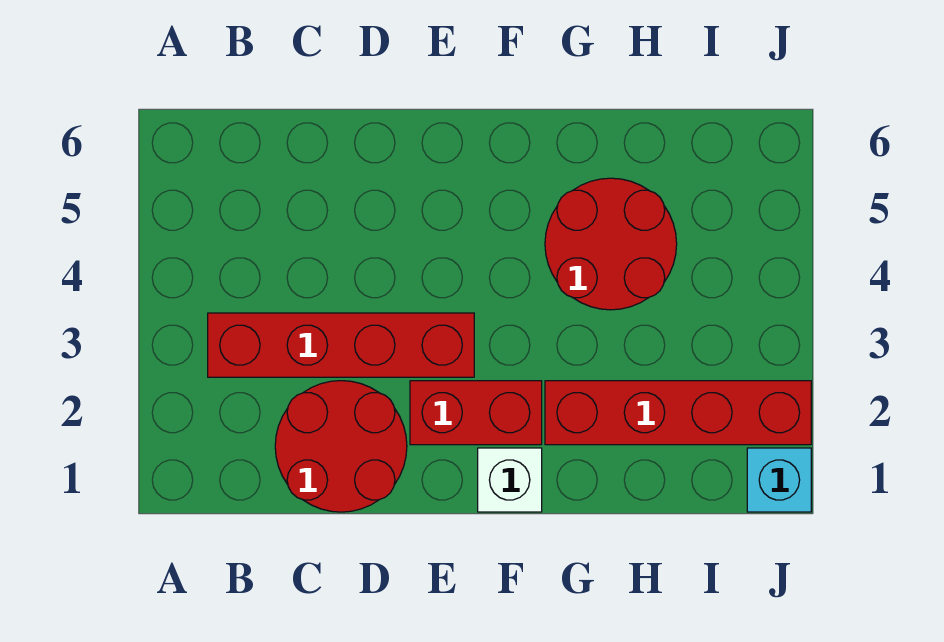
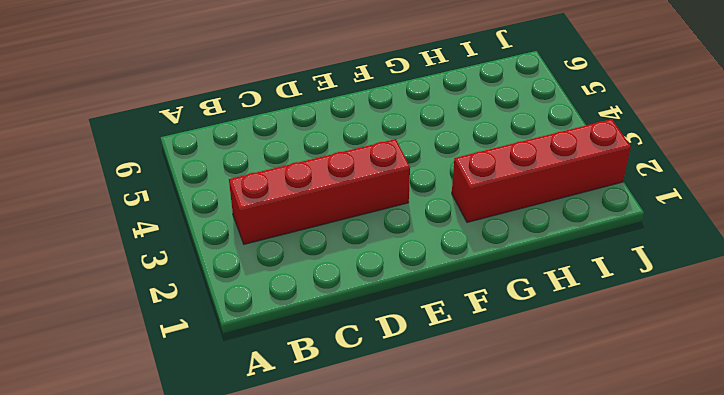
none -> red round brick C1:D2 level 1
none -> red brick E2:F2 level 1

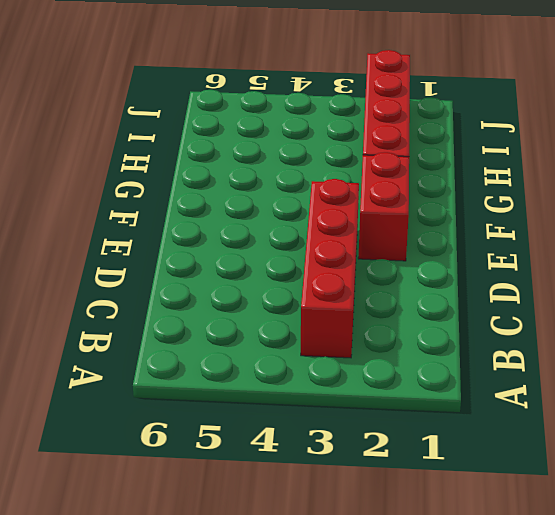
none -> red round brick C1:D2 level 1
none -> white brick F1 level 1

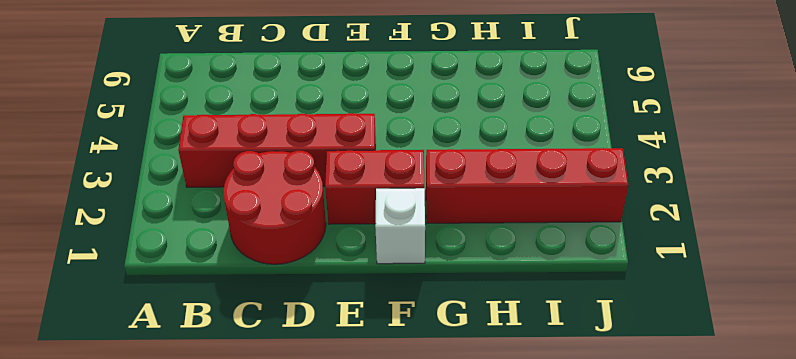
none -> red round brick G4:H5 level 1
none -> cyan brick J1 level 1

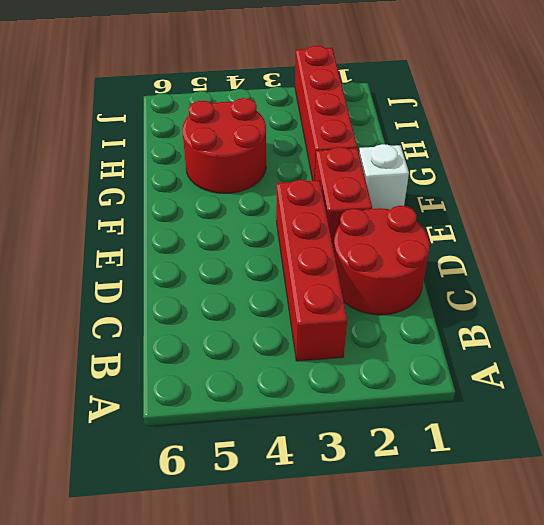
none -> cyan brick J1 level 1

